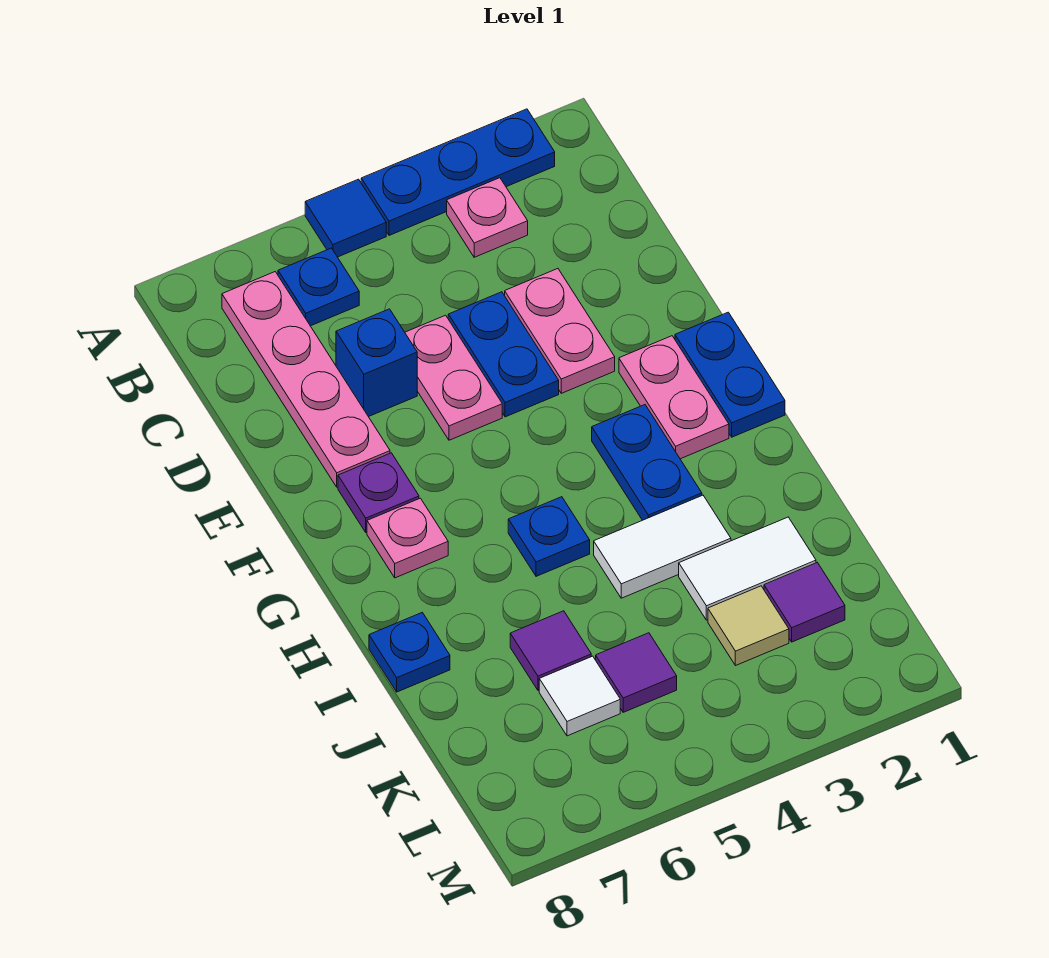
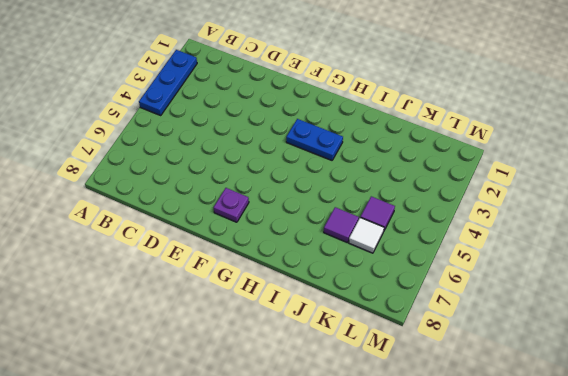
none -> blue tile A5 level 1
none -> pink plate B3 level 1
none -> blue plate B6 level 1

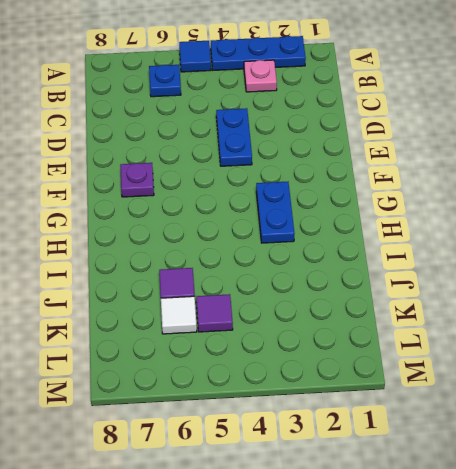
none -> pink plate B7:E7 level 1
none -> pink plate D3:E3 level 1
none -> pink plate D5:E5 level 1

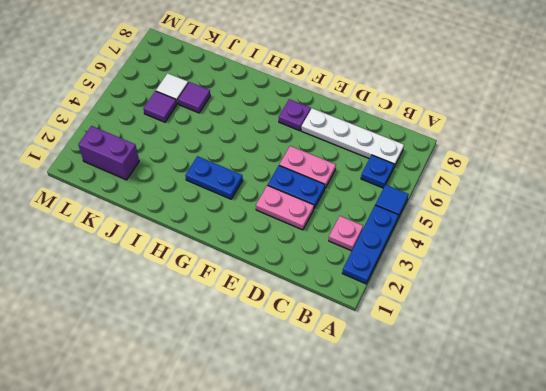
white plate B7:E7 level 1 -> pink plate B7:E7 level 1
purple brick K2:L2 level 1 -> purple tile K2 level 1
none -> blue brick D6 level 1
none -> blue plate F1:G1 level 1
none -> pink plate F2:G2 level 1

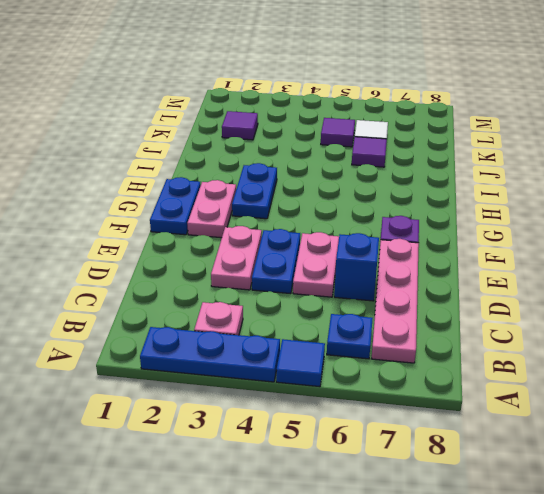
none -> pink plate G7 level 1
none -> blue plate H5 level 1
none -> white tile I3:I4 level 1

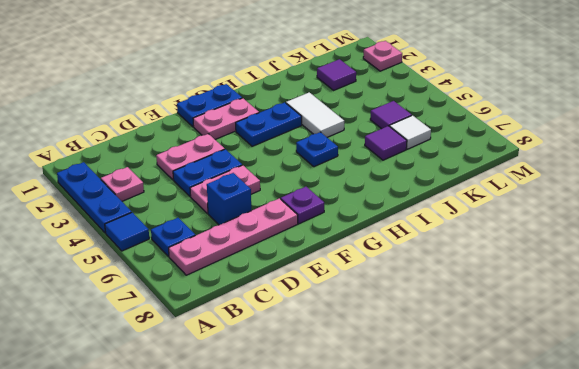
pink plate M2 level 1 -> pink plate G7 level 1
none -> blue plate I8 level 1
none -> white tile J2:J3 level 1
none -> tan tile K3 level 1

